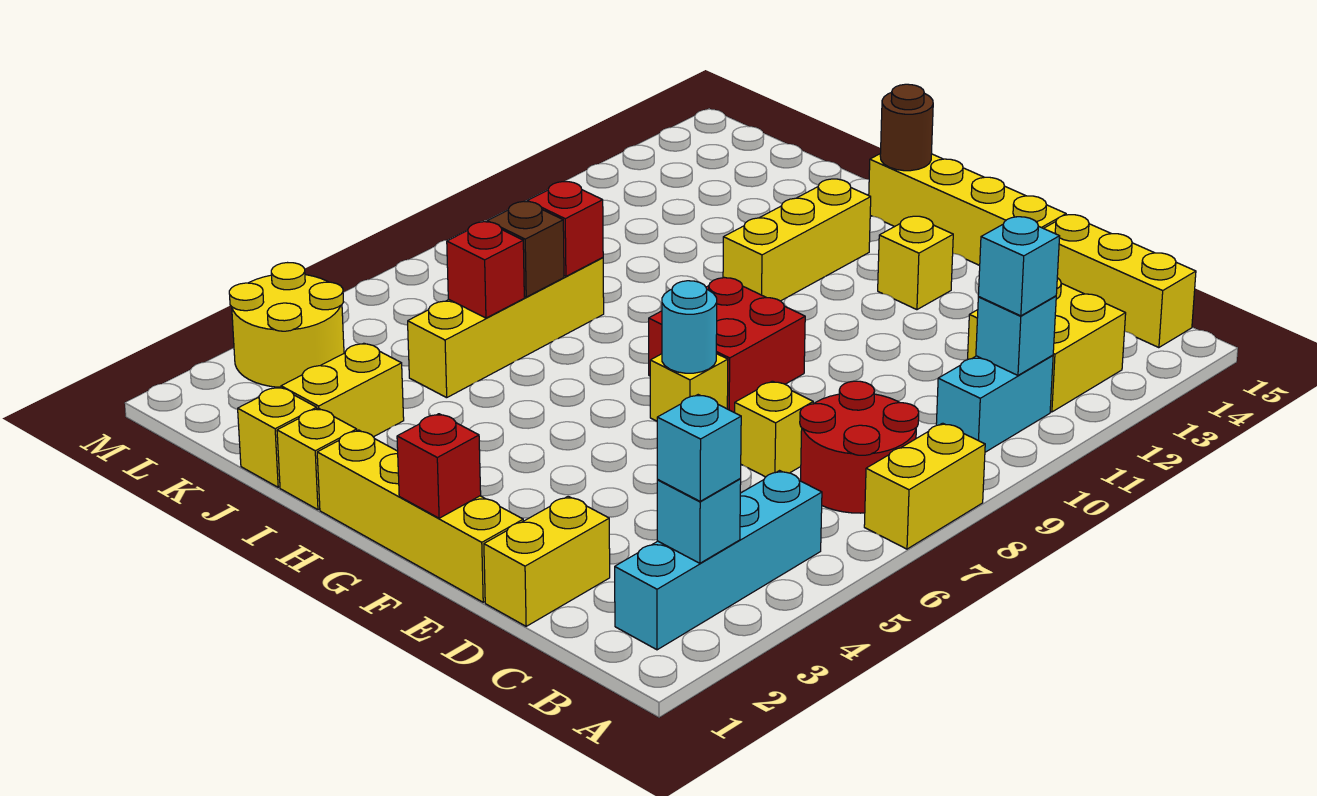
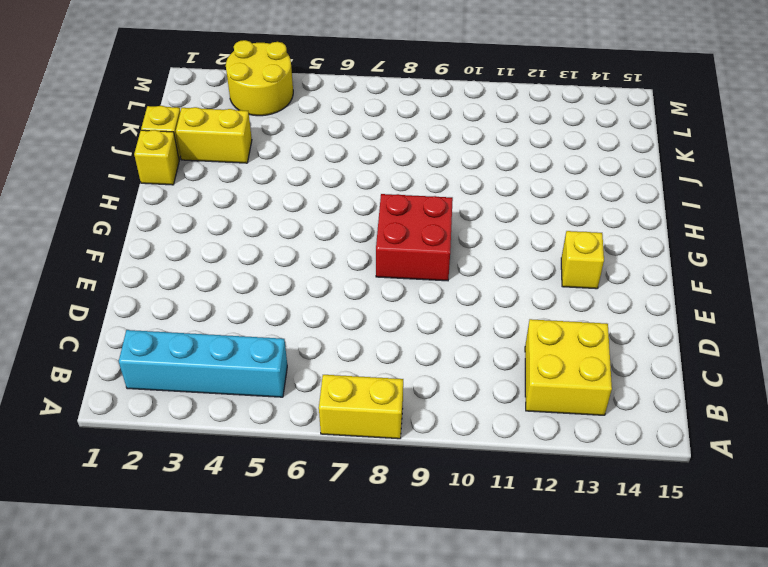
none -> red round brick B7:C8 level 1
none -> cyan brick B10:B11 level 1
none -> yellow brick B15:D15 level 1

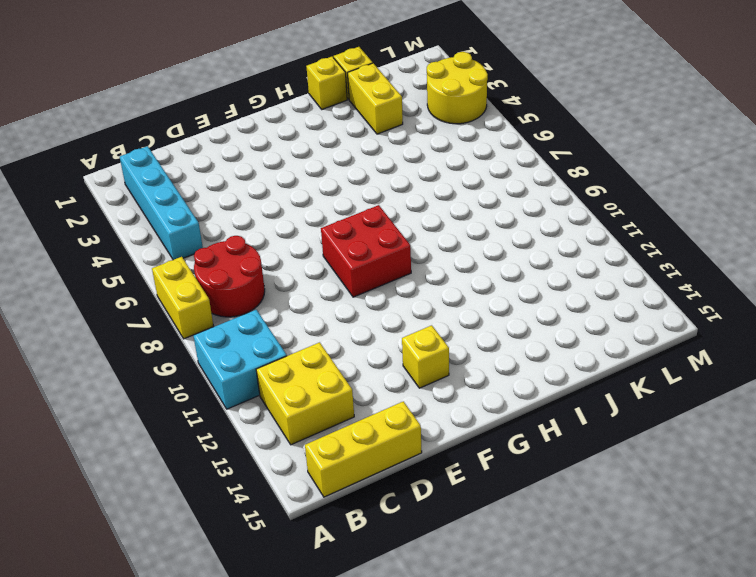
cyan brick A10:B11 level 1 -> cyan brick B10:B11 level 1
none -> yellow brick D1:D2 level 1
none -> yellow brick D7 level 1
none -> yellow brick E1:H1 level 1

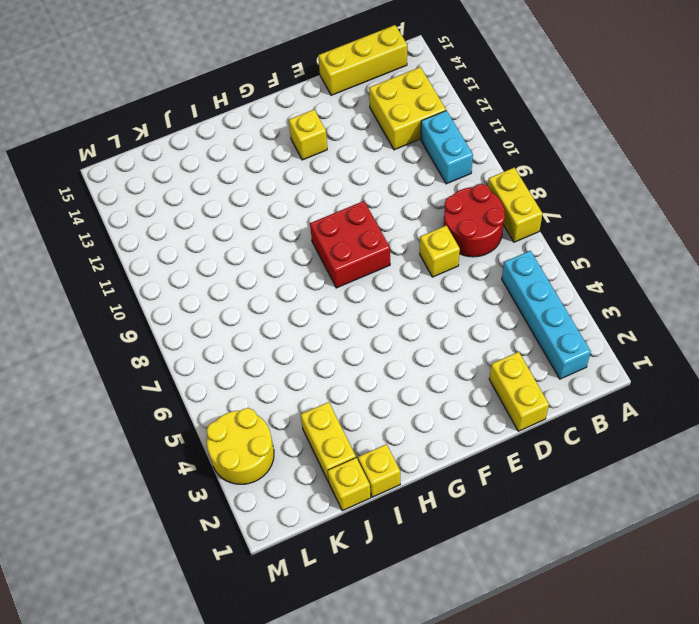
none -> yellow brick E1:H1 level 1
none -> yellow brick E15:H15 level 1
none -> yellow brick F7 level 1

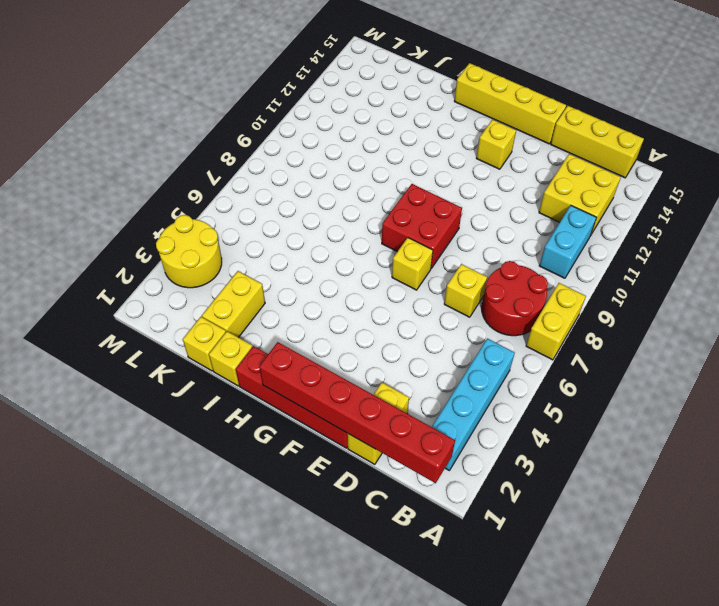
red brick B1:G1 level 2 -> red brick F1 level 2
red brick E1:H1 level 1 -> yellow brick E1:H1 level 1
none -> yellow brick H11:H13 level 1
none -> yellow brick J5:J8 level 1
none -> cyan brick B3 level 2

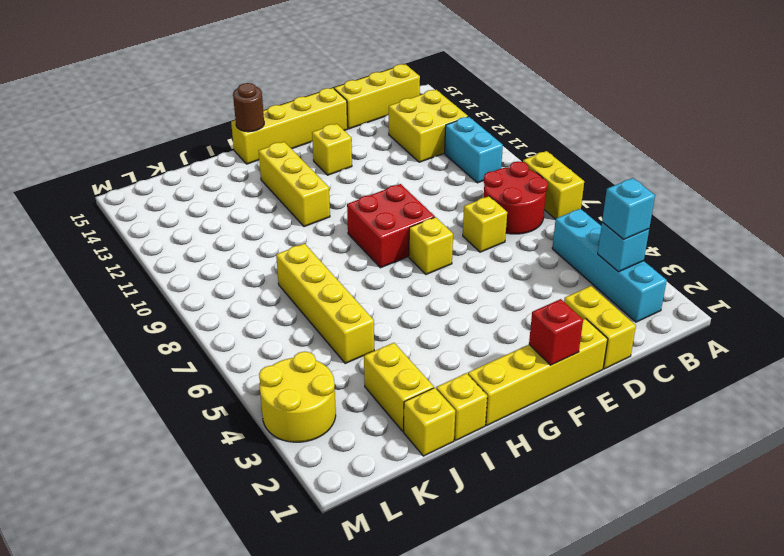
none -> cyan brick B11 level 2
none -> cyan round brick F7 level 2
none -> red brick J6 level 2

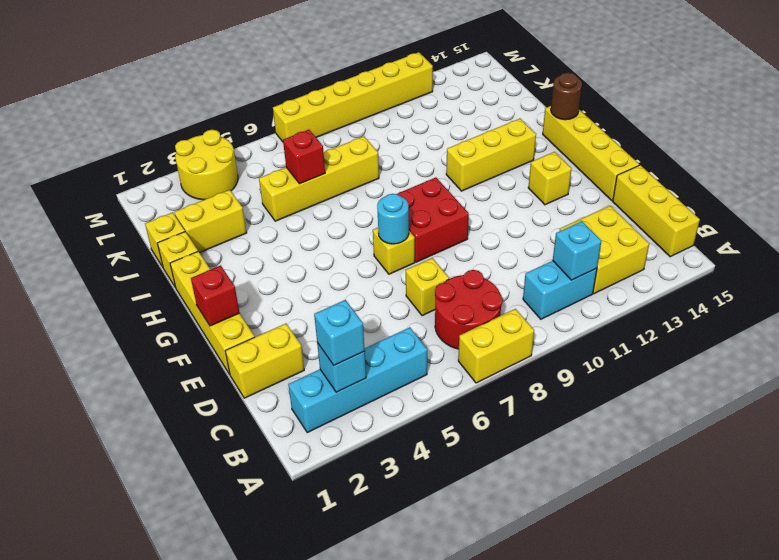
yellow brick M7:M12 level 1 -> none
none -> brown brick J7 level 2
none -> red brick J8 level 2
none -> cyan brick B11 level 3

